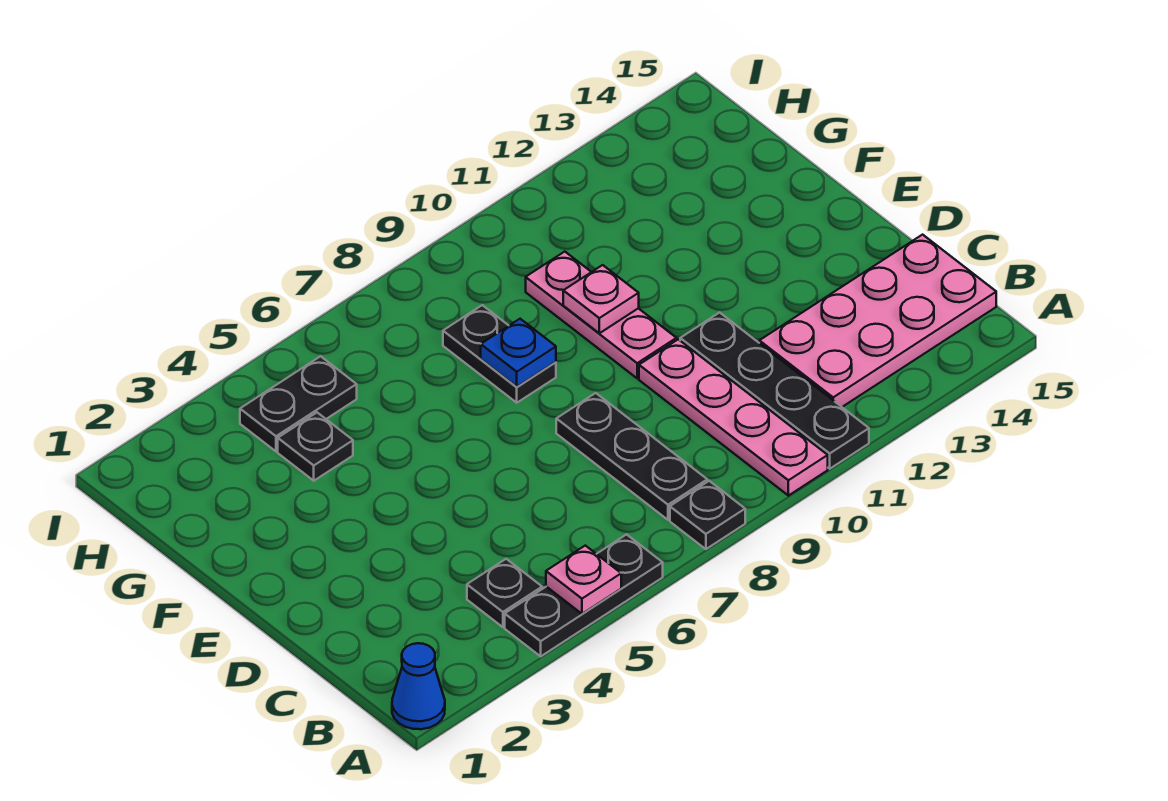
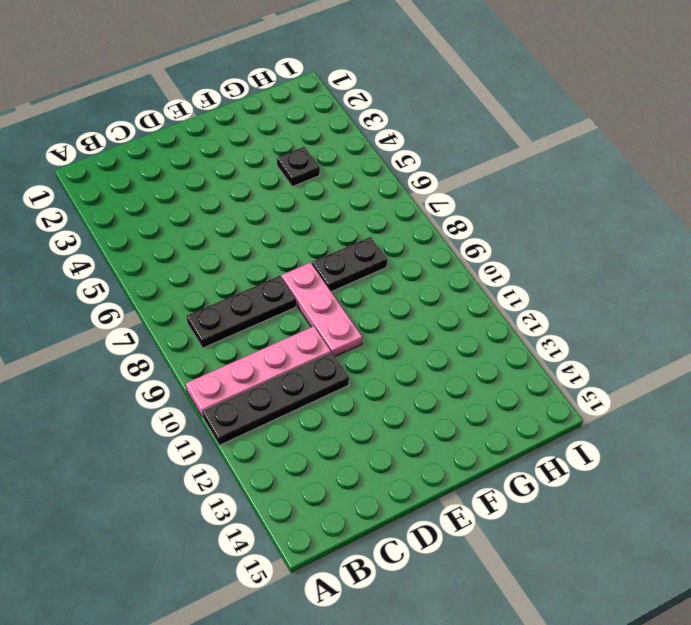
pink plate E8:E10 level 1 -> pink plate E10:G10 level 1
none -> blue cone A1 level 1
none -> black plate A4:A6 level 1
none -> black plate A8 level 1

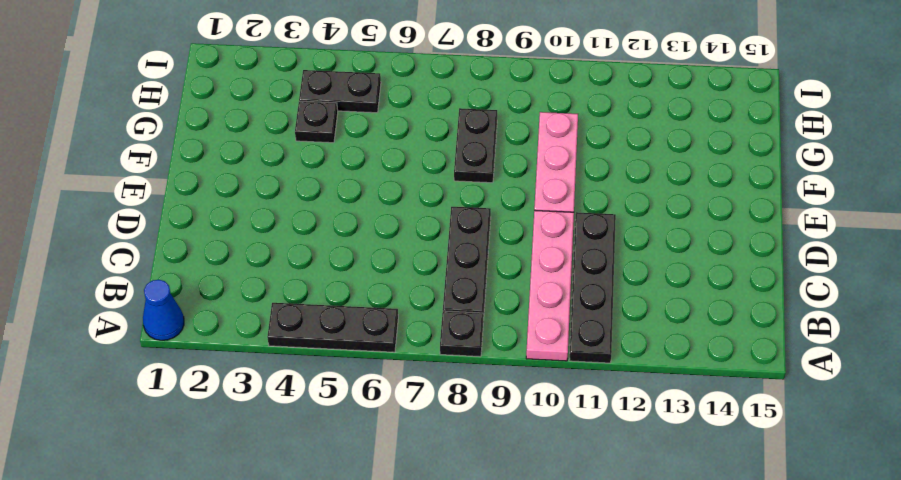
none -> black plate B4 level 1
none -> pink plate B12:C15 level 1
none -> pink plate A5 level 2

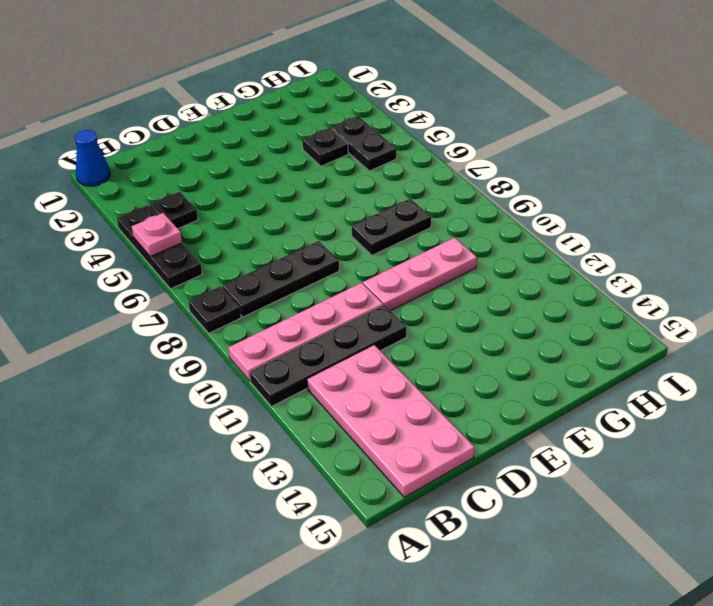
none -> blue plate F8 level 2
none -> pink plate F10 level 2

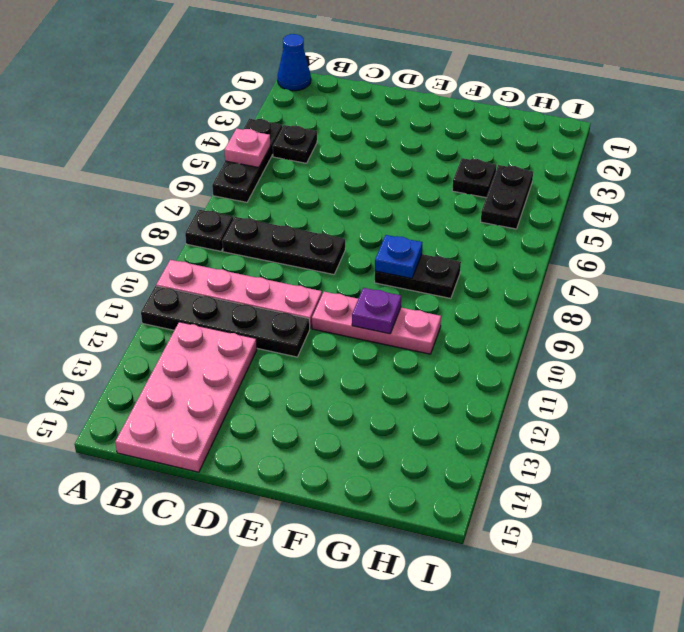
purple plate F10 level 2 -> pink plate F10 level 2

